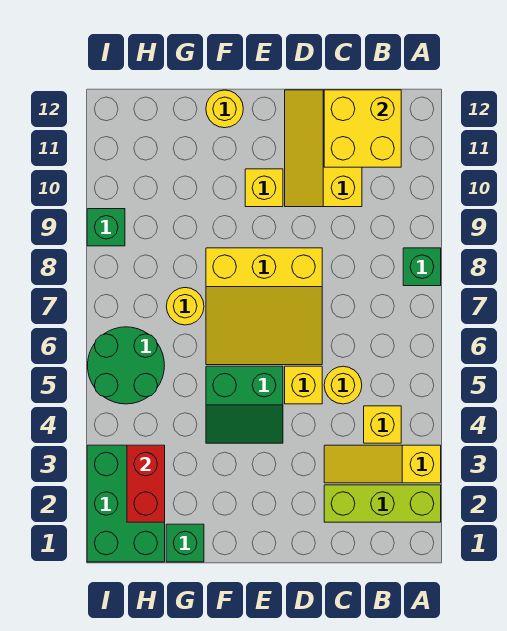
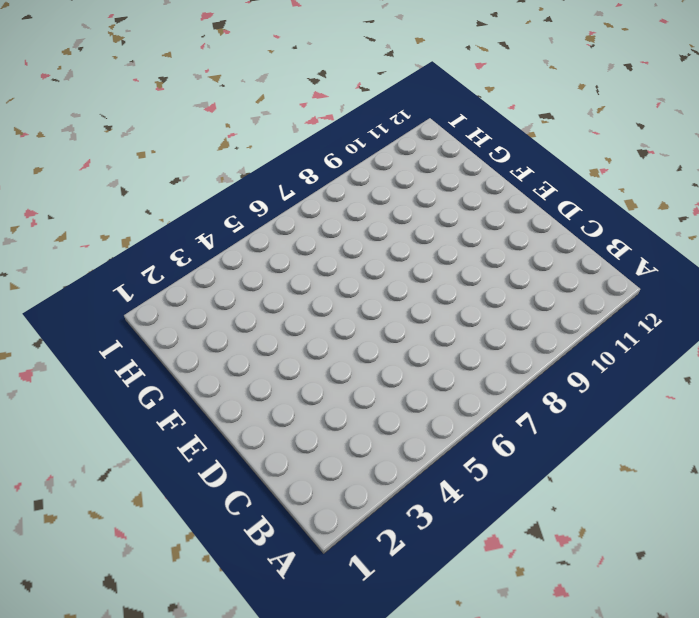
none -> lime brick A2:C2 level 1
none -> yellow slope A3:C3 level 1 top A
none -> green brick A8 level 1

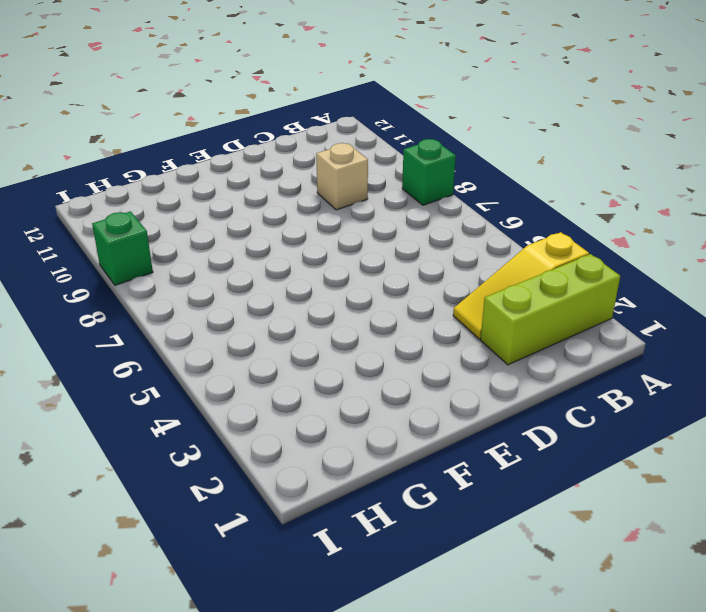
tan brick C9 level 1 -> none
none -> yellow brick B4 level 1
none -> yellow round brick C5 level 1
none -> yellow slope C10:D12 level 1 top C

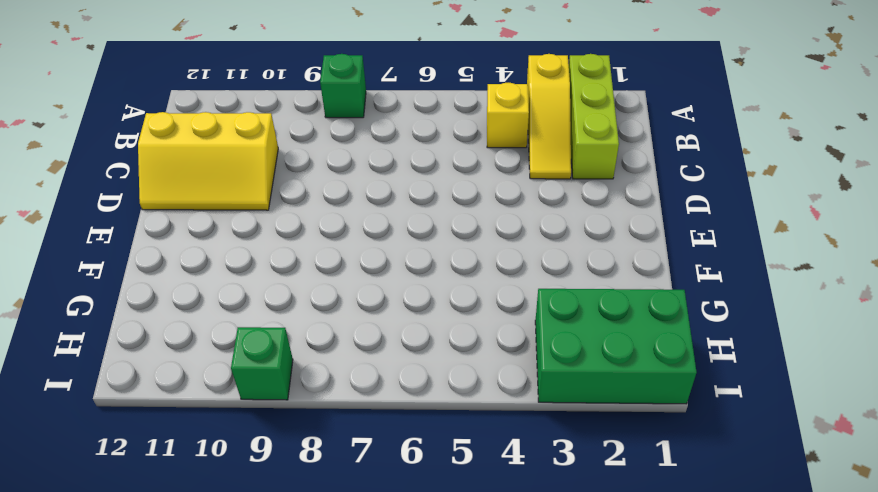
none -> yellow round brick C5 level 1
none -> yellow brick D5 level 1
none -> yellow slope D6:F8 level 1 top 8

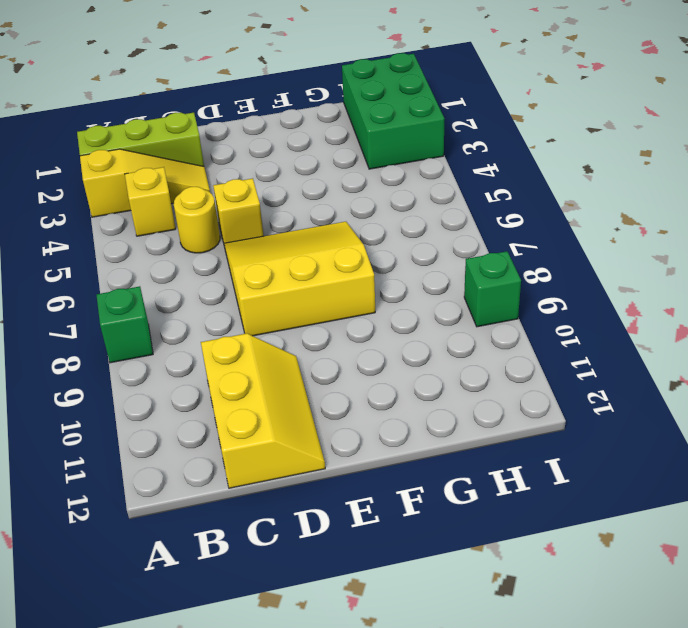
none -> green slope E4:F5 level 1 top 5
none -> yellow brick E10 level 1
none -> yellow round brick F12 level 1

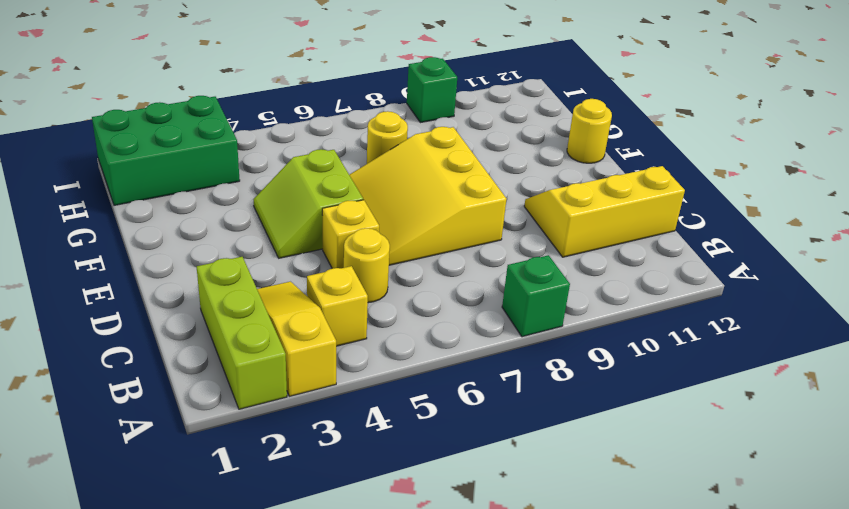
lime slope E4:F5 level 1 top 5 -> green slope E4:F5 level 1 top 5
none -> yellow brick E10 level 1
none -> green brick G1 level 1
none -> green round brick H5:I6 level 1

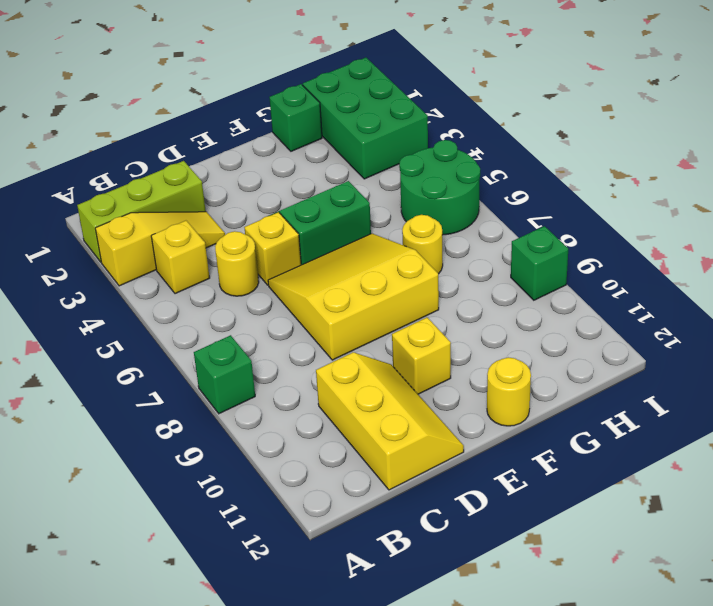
none -> yellow brick B11:C12 level 2
none -> red brick H2:H3 level 2

